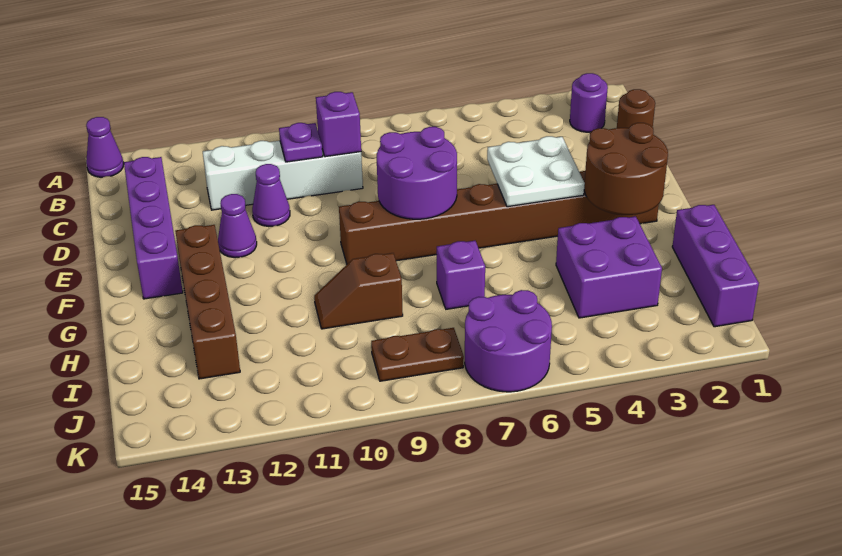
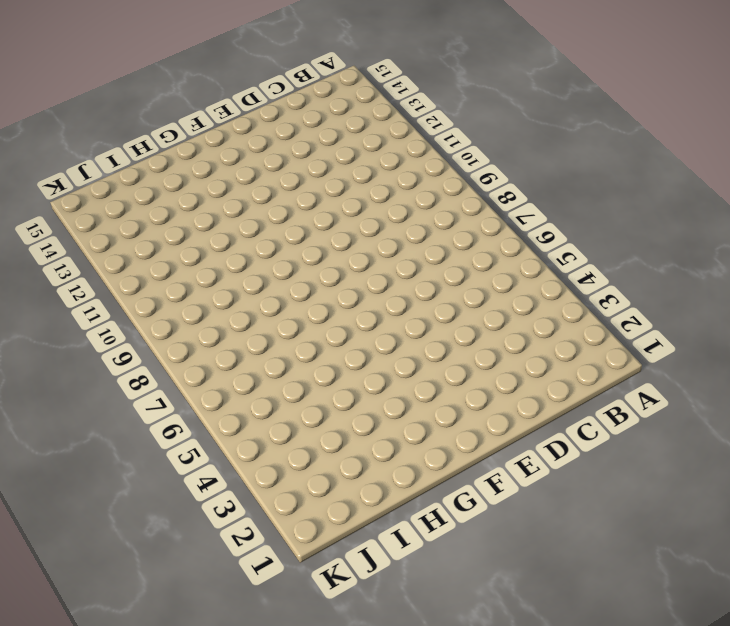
none -> purple cone A15 level 1
none -> purple round brick B2 level 1
none -> brown round brick C1 level 1

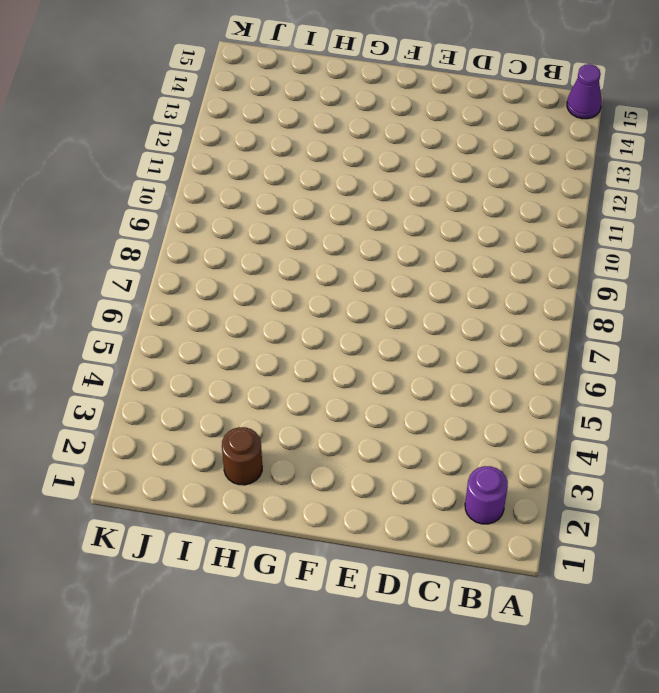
brown round brick H2 level 1 -> brown round brick C1 level 1
none -> white brick C9:C12 level 1
none -> purple brick C14:F14 level 1
none -> purple cone D11 level 1

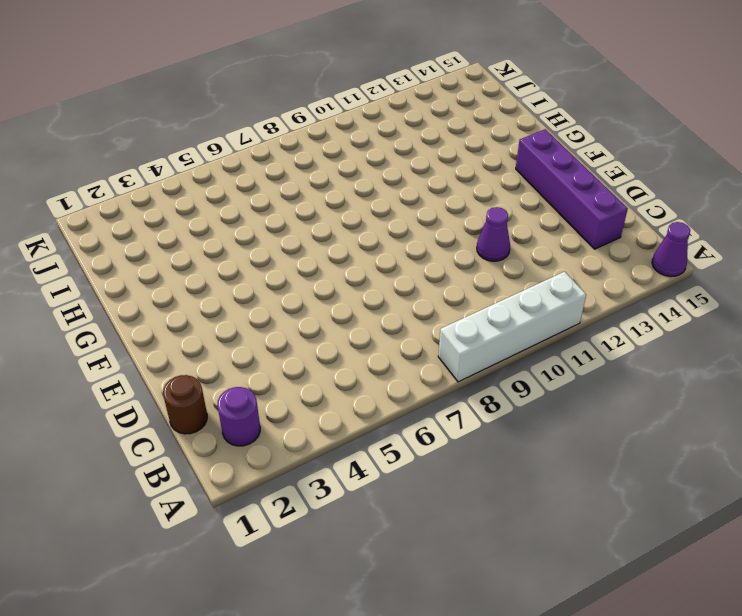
white brick A8:A11 level 1 -> white brick C9:C12 level 1
none -> purple cone E12 level 1
none -> brown brick F2:F9 level 1
none -> brown brick F13:I13 level 1

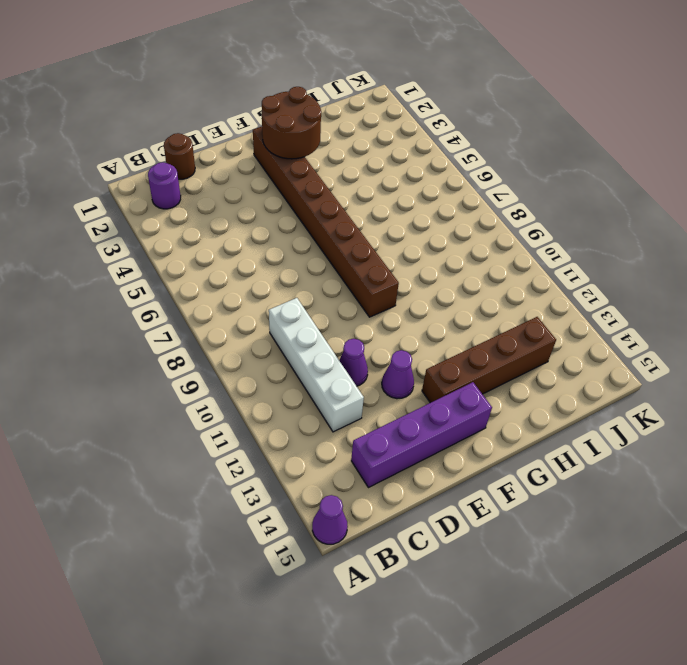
none -> purple brick H1:J1 level 1
none -> purple brick H3:I4 level 1
none -> purple brick H7 level 1

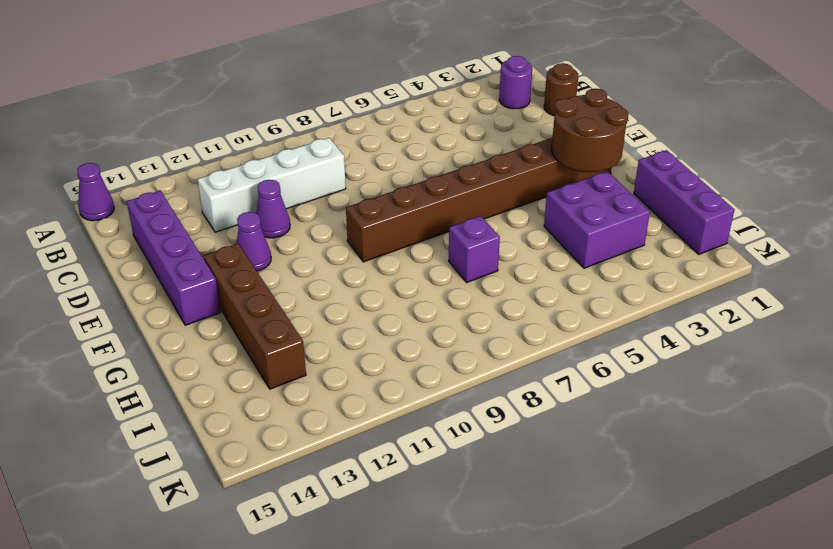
none -> brown slope H9:H10 level 1 top 9
none -> purple round brick J6:K7 level 1
none -> brown plate J8:J9 level 1

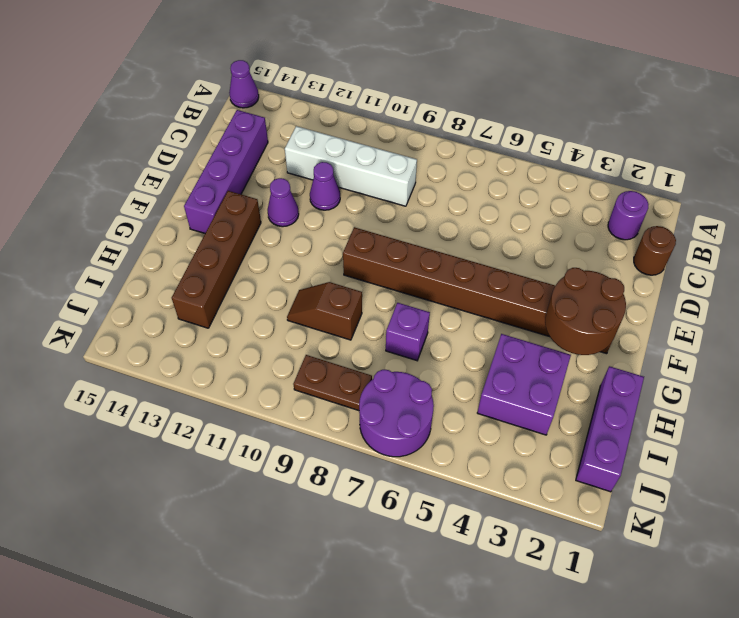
none -> purple brick C9 level 2
none -> purple plate C10 level 2
none -> white plate E4:F5 level 2

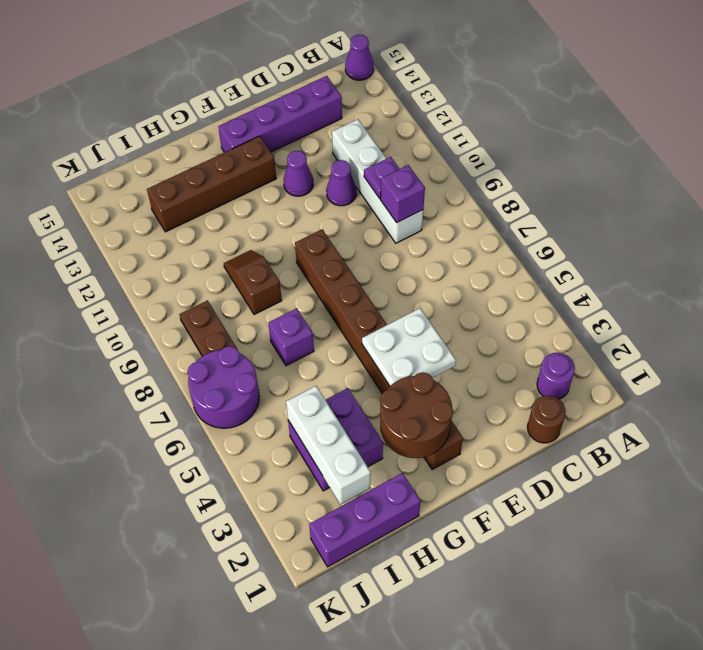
white brick I2:I4 level 2 -> none
none -> purple round brick E7:F8 level 2

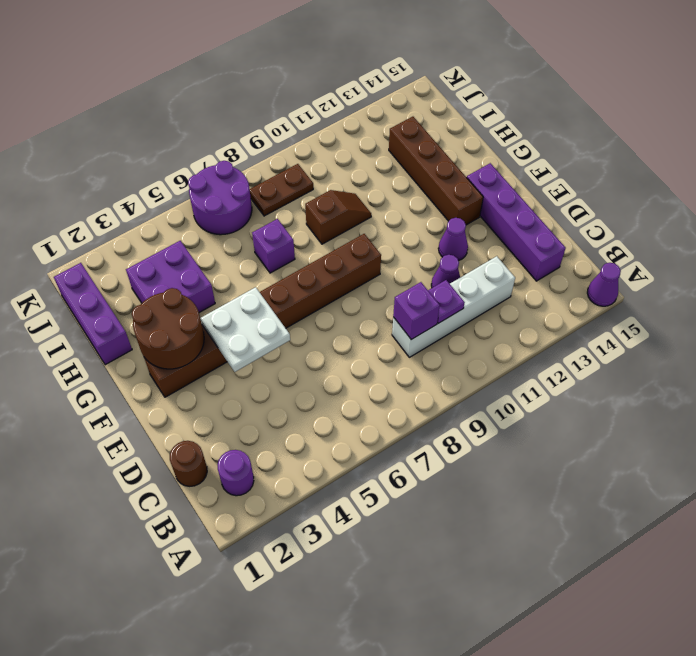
none -> purple round brick E7:F8 level 2

